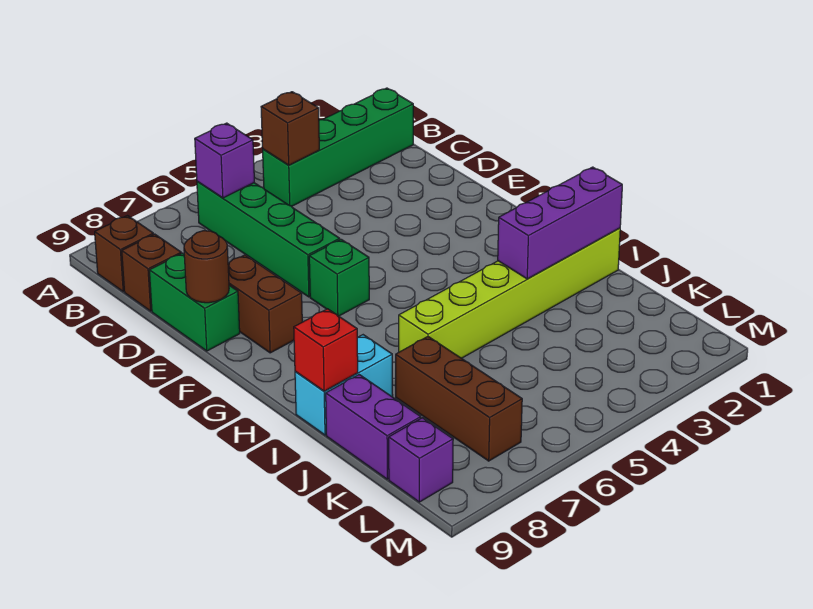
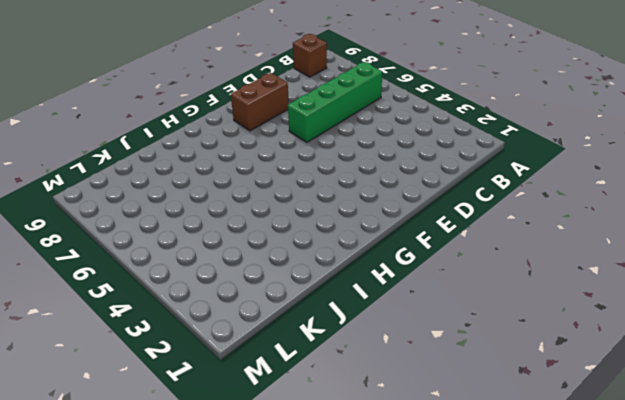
none -> green brick B1:B4 level 1
none -> brown brick C9 level 1
none -> green brick D9:E9 level 1

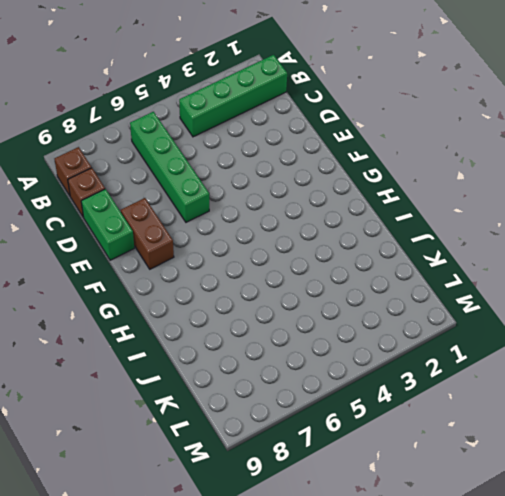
none -> green brick F6 level 1
none -> lime brick I1:I6 level 1
none -> cyan brick I8:I9 level 1

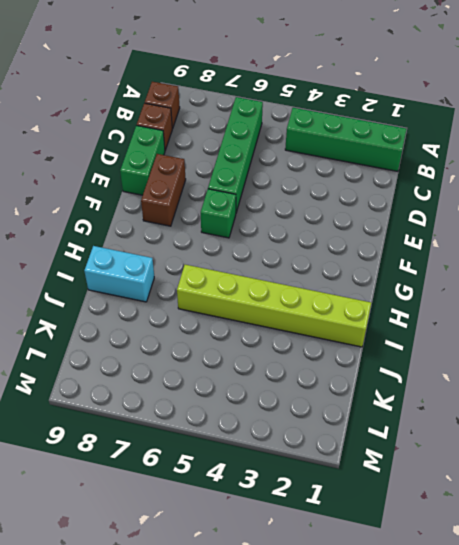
none -> brown brick J7:L7 level 1
none -> purple brick J9:K9 level 1
none -> purple brick L9 level 1

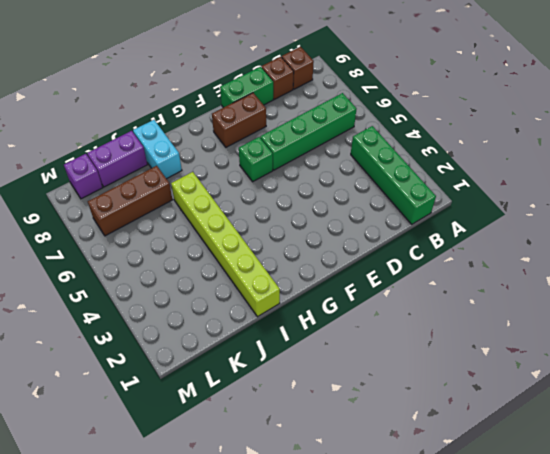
none -> brown brick B4 level 2
none -> purple brick B6 level 2
none -> brown round brick E9 level 2

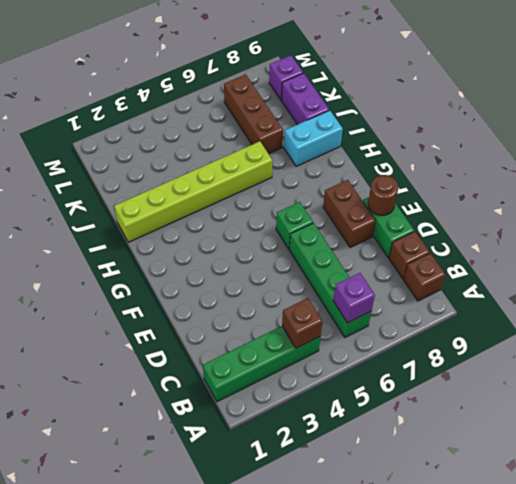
none -> purple brick I1:I3 level 2
none -> red brick I9 level 2

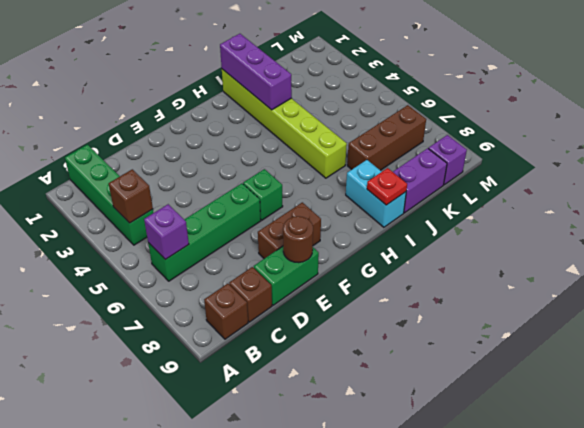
red plate I9 level 2 -> red brick I9 level 2

